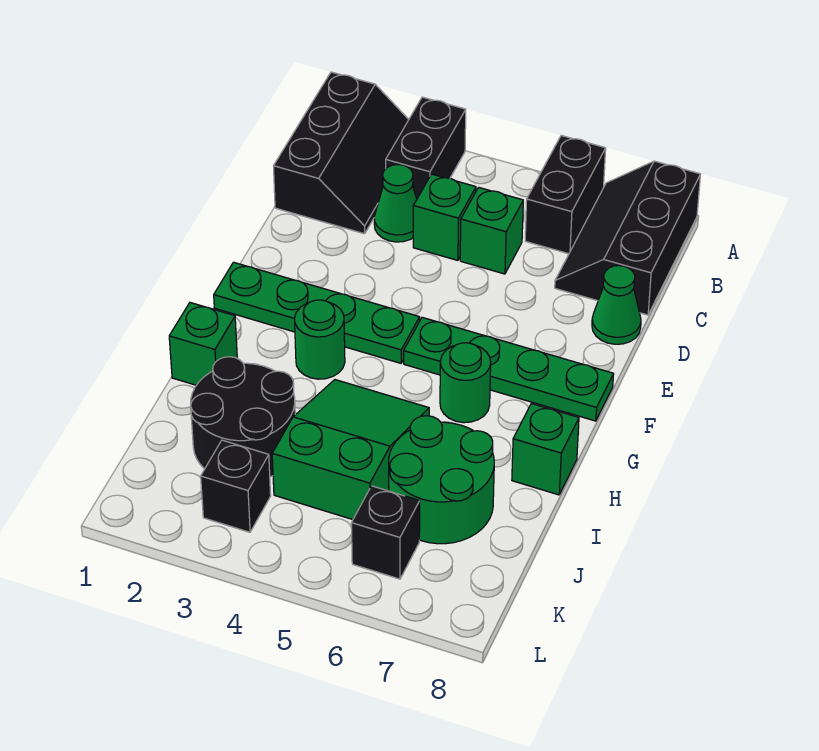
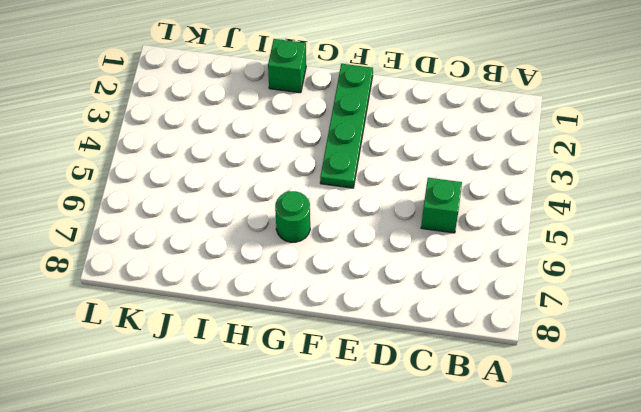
none -> black slope A1:C2 level 1 top 1
none -> black brick A3:B3 level 1
none -> black brick A6:B6 level 1

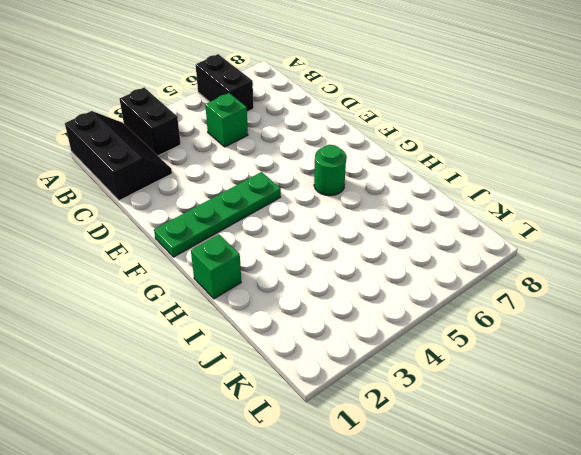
none -> black slope A7:C8 level 1 top 8
none -> green cone C3 level 1
none -> green brick C4 level 1

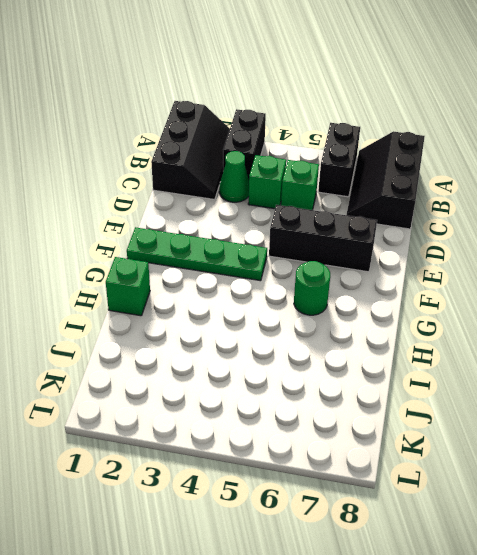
black brick E5:E7 level 1 -> none
none -> green cone D8 level 1
none -> green plate F5:F8 level 1
none -> green round brick G3 level 1

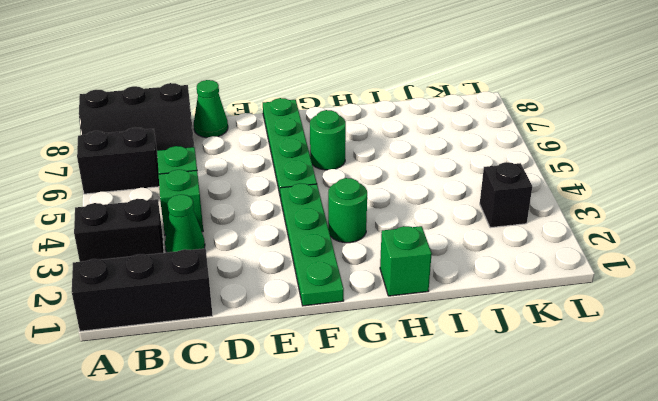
none -> green slope H4:J5 level 1 top J
none -> green brick H8 level 1
none -> black round brick I2:J3 level 1

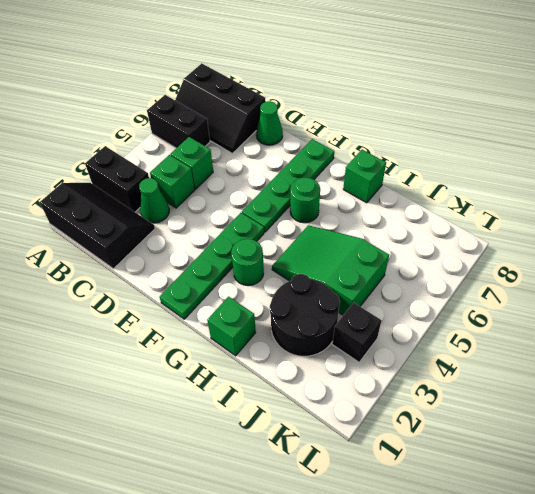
none -> green round brick I6:J7 level 1
none -> black brick K6 level 1

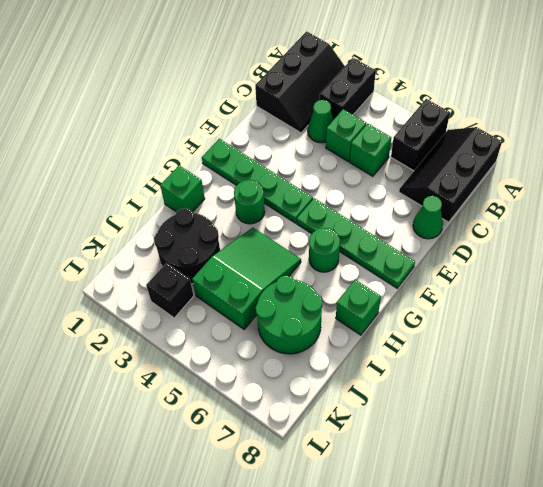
none -> black brick K6 level 1

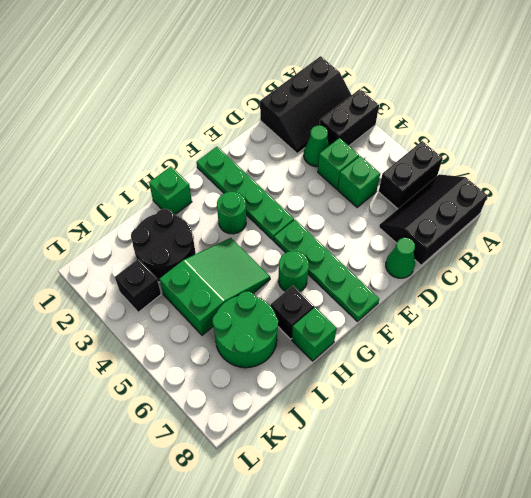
black brick H7 level 1 -> black brick K6 level 1

